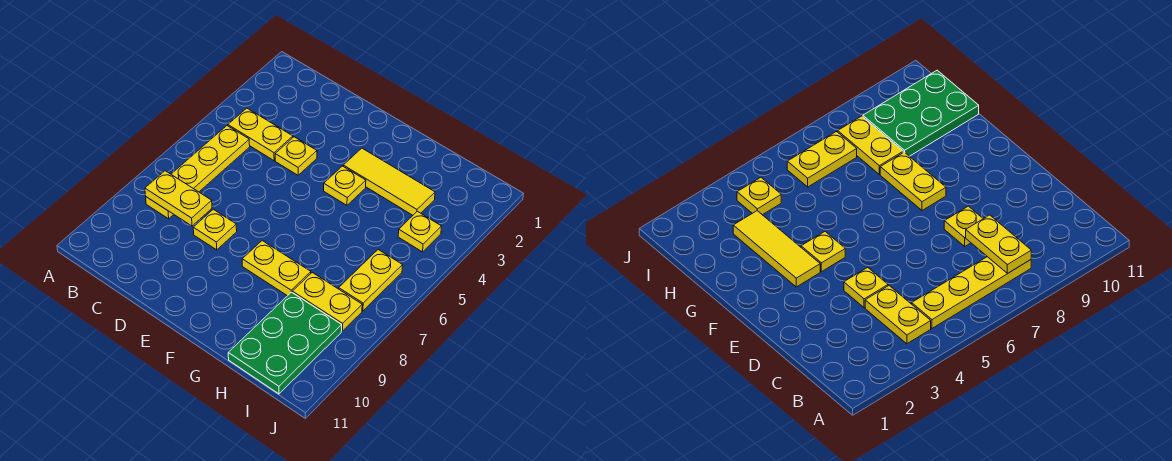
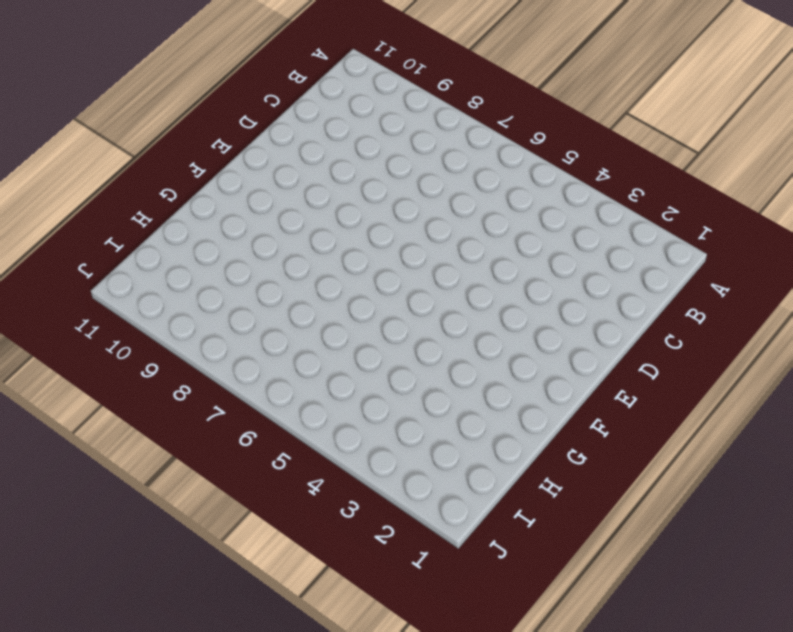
none -> yellow plate B4:C4 level 1
none -> yellow plate B5:B8 level 1
none -> yellow plate D4 level 1

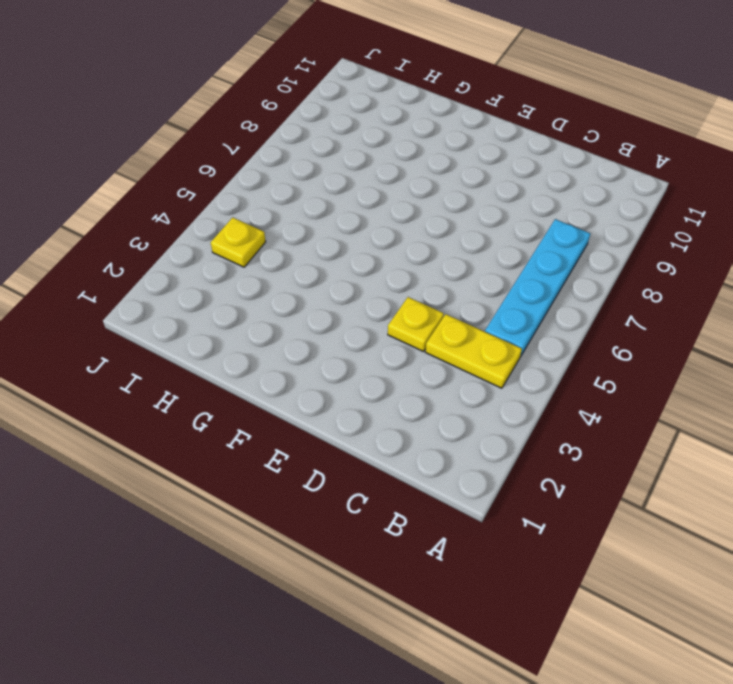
cyan plate B5:B8 level 1 -> yellow plate B5:B8 level 1
none -> yellow plate D8 level 1
none -> yellow tile F3:H3 level 1
none -> yellow plate F4 level 1

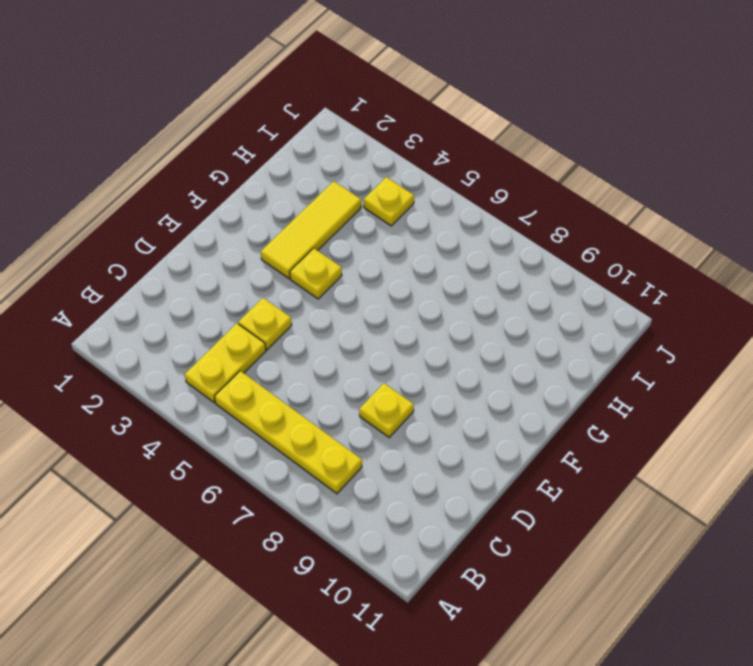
none -> yellow plate F8:G8 level 1
none -> yellow plate H8:I8 level 1
none -> green plate H9:I11 level 1

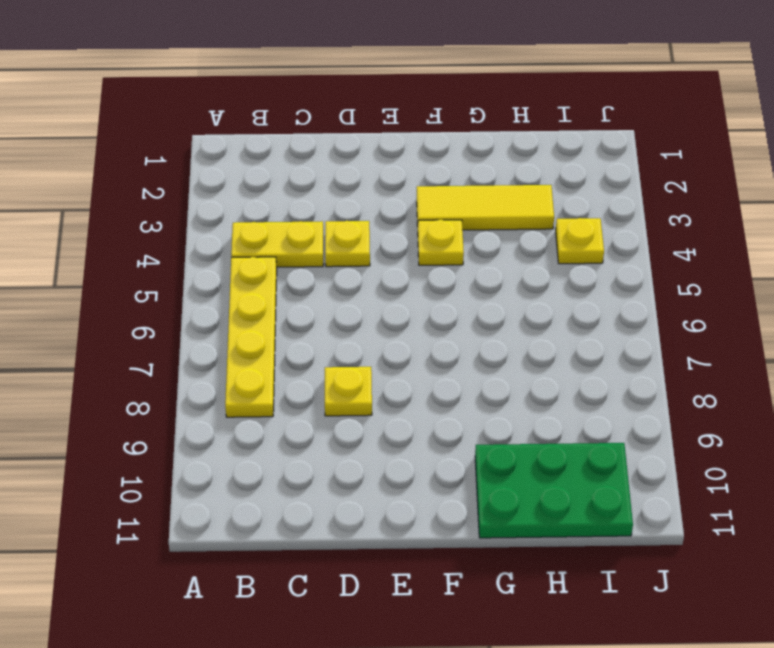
green plate G10:I11 level 1 -> green plate H9:I11 level 1
none -> yellow plate F8:G8 level 1
none -> yellow plate H8:I8 level 1
none -> yellow plate I6:I7 level 1

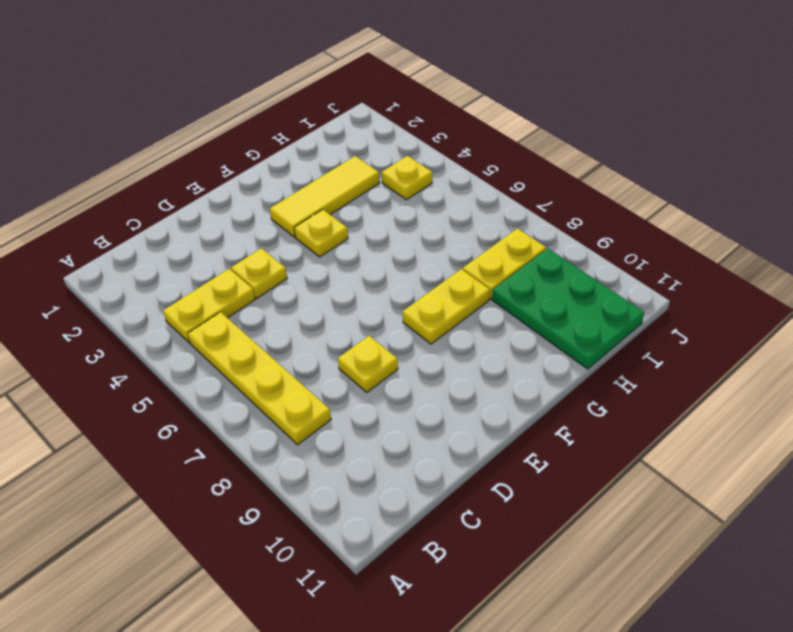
none -> yellow plate I6:I7 level 1
none -> yellow plate B8:C8 level 2

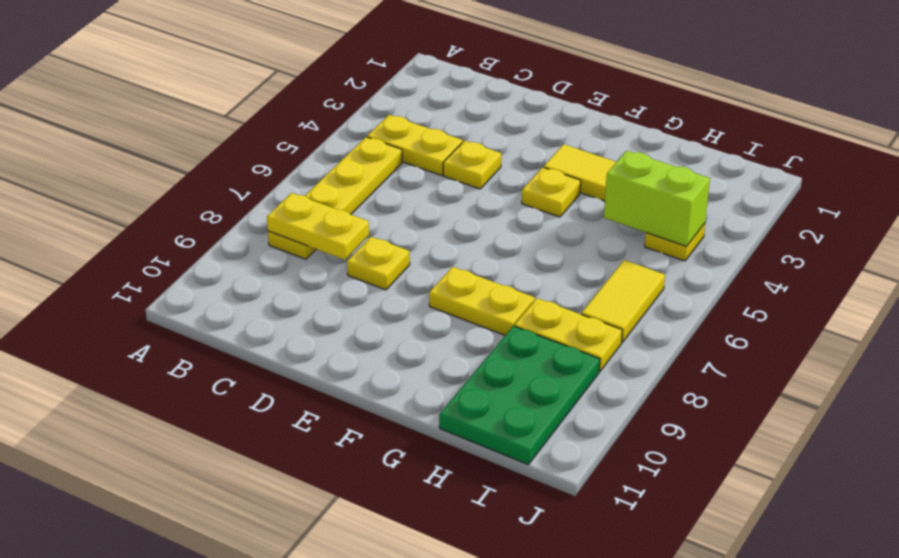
lime brick H4:I4 level 2 -> none
yellow tile I6:I7 level 1 -> yellow plate I6:I7 level 1

